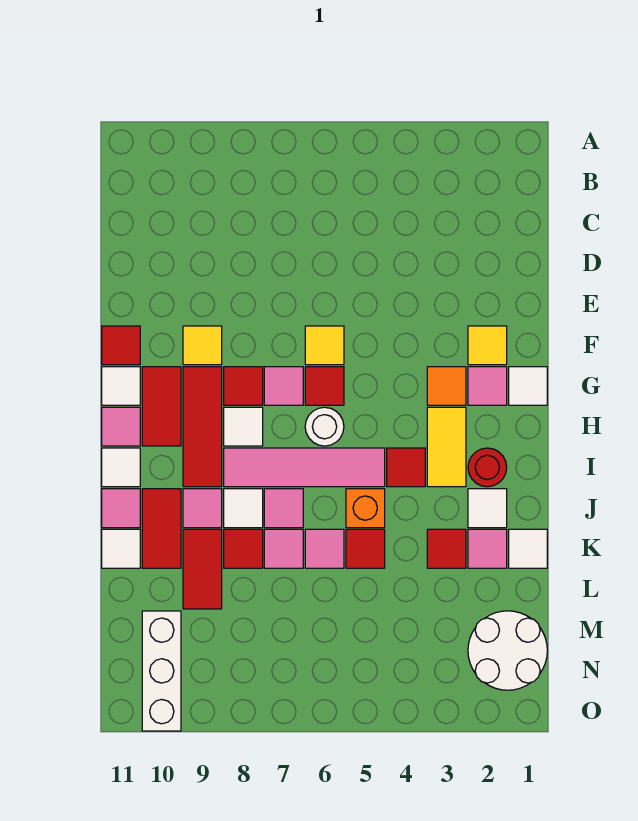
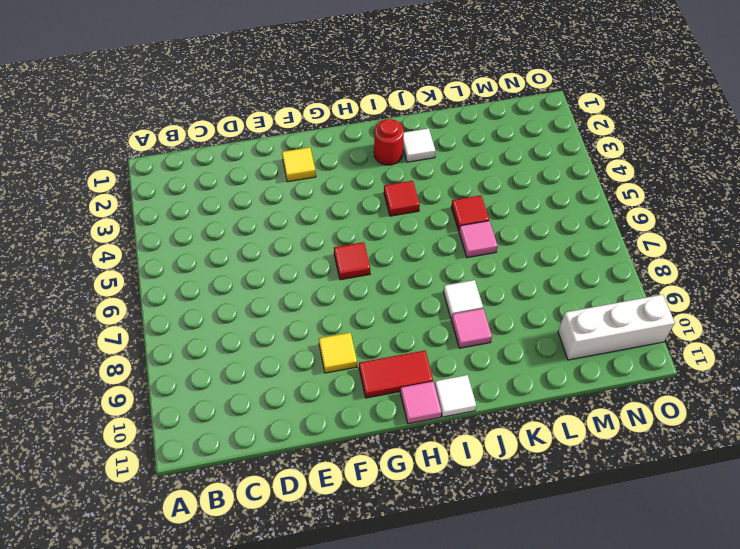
none -> yellow tile F6 level 1
none -> red tile F11 level 1
none -> white tile G1 level 1
none -> pink tile G2 level 1

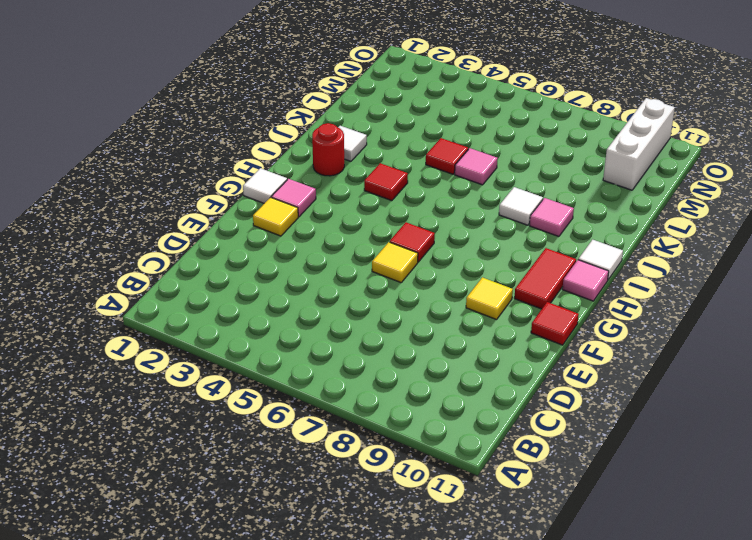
none -> orange tile G3 level 1
none -> pink tile G7 level 1
none -> red tile G8 level 1
none -> red tile G9:I9 level 1

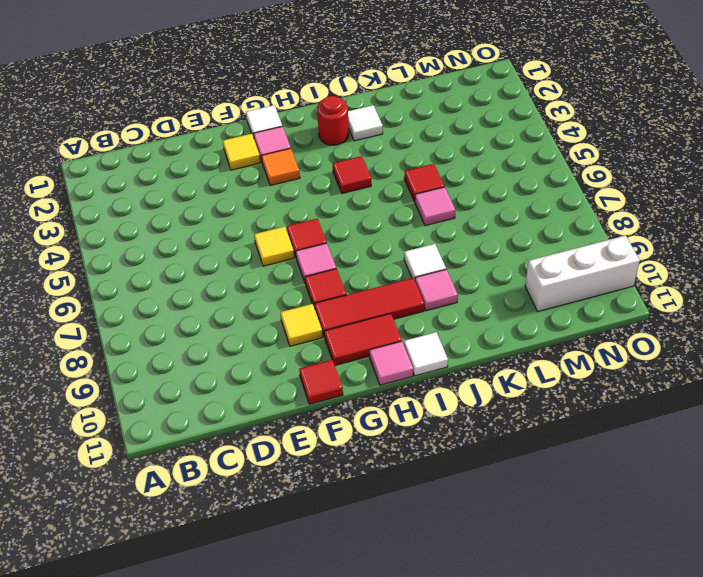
none -> white tile G11 level 1
none -> yellow tile H3:I3 level 1
none -> white round brick H6 level 1
none -> white tile H8 level 1

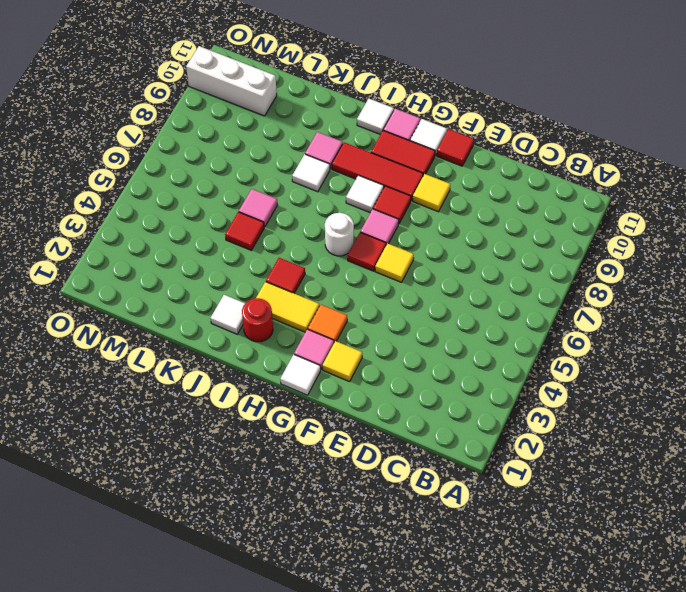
none -> pink tile I5:I8 level 1
none -> orange brick J5 level 1
none -> pink tile J7 level 1
none -> red tile J10:K10 level 1

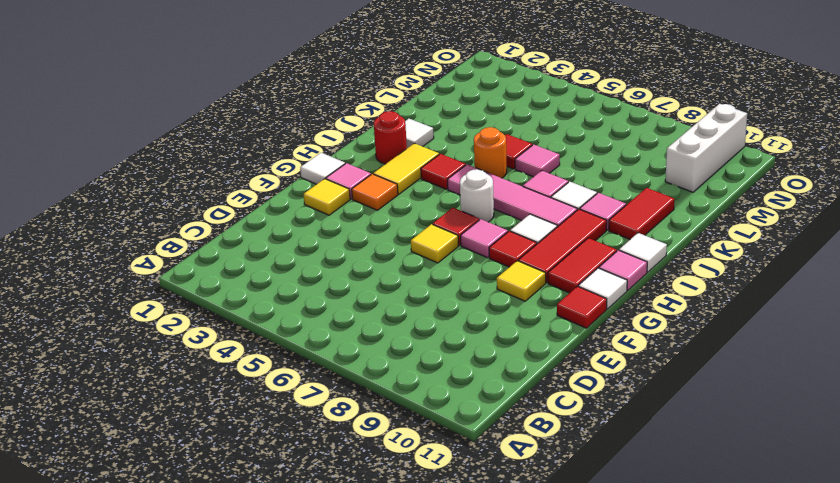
orange round brick J5 level 1 -> orange brick J5 level 1
none -> pink tile J11 level 1
none -> white tile K1 level 1
none -> pink tile K2 level 1
none -> red tile K3 level 1

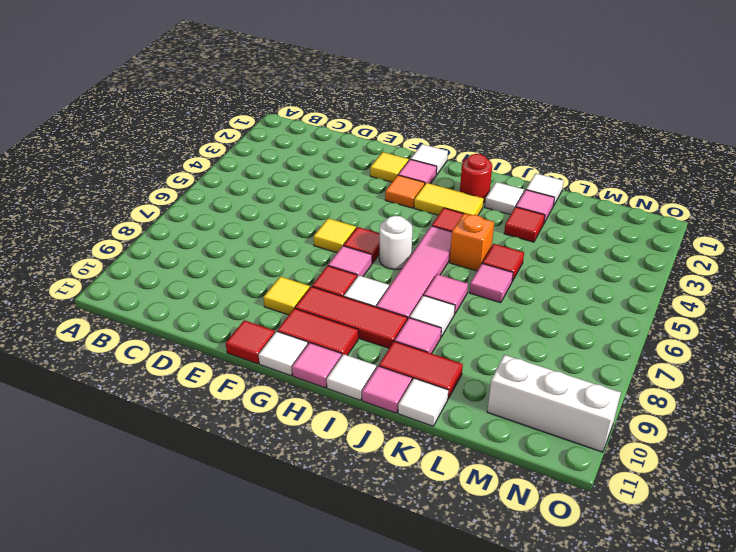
none -> pink tile K7 level 1
none -> red tile K8 level 1
none -> red tile K9:L9 level 1
none -> white round brick M1:N2 level 1

